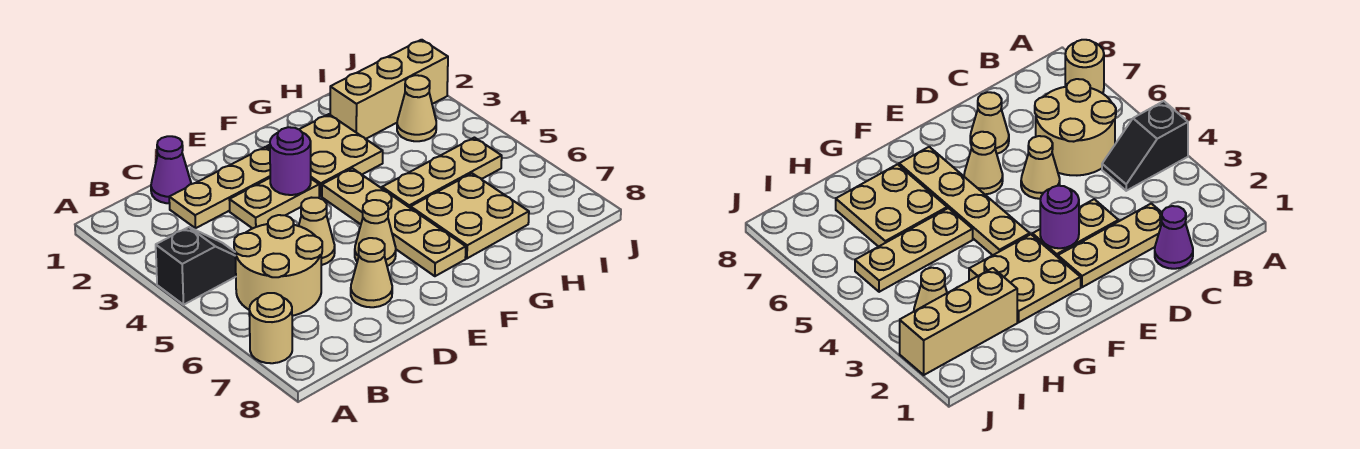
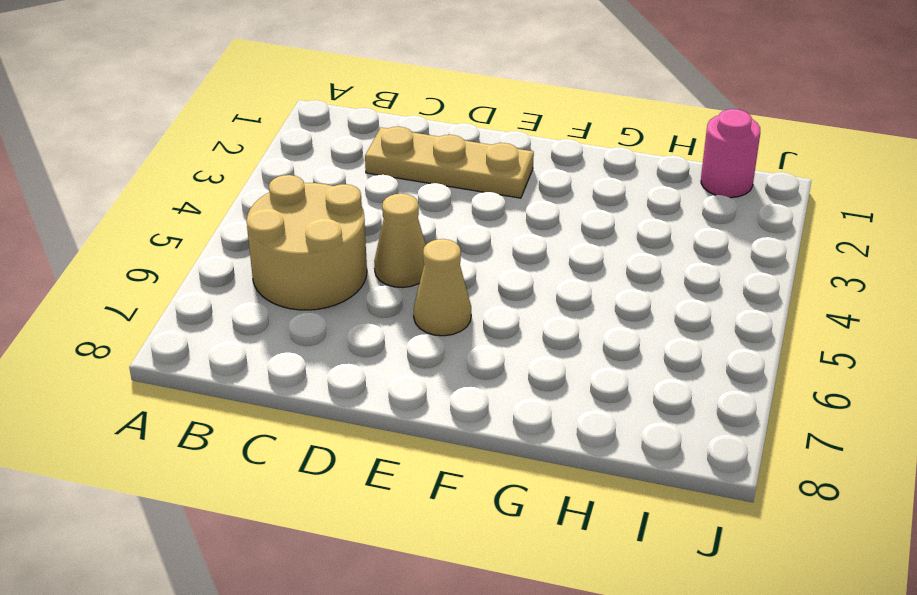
pink round brick I1 level 1 -> none
none -> black slope A4:B4 level 1 top A
none -> tan round brick A7 level 1
none -> purple cone C1 level 1

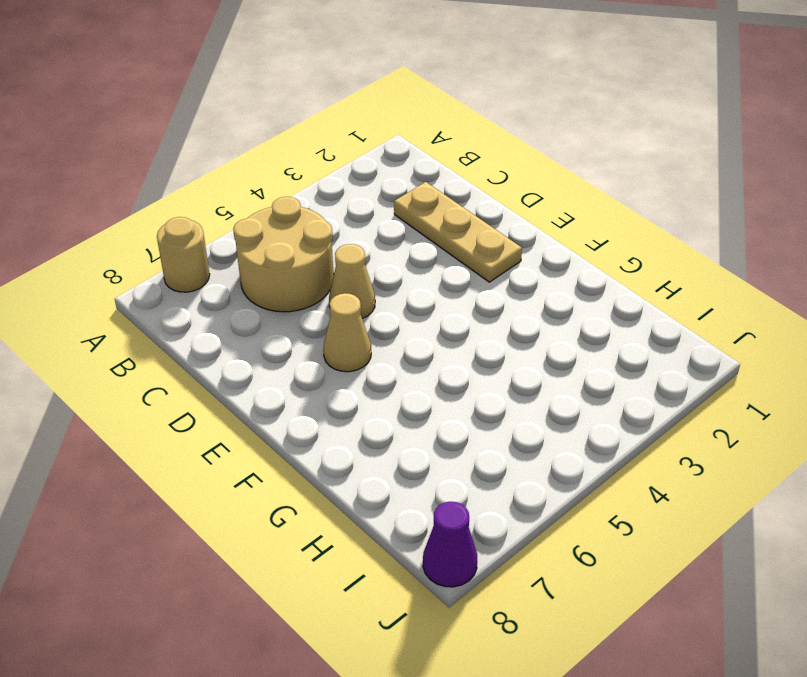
purple cone J8 level 1 -> purple cone C1 level 1
none -> black slope A4:B4 level 1 top A
none -> tan plate D3:E3 level 1
none -> tan cone D7 level 1

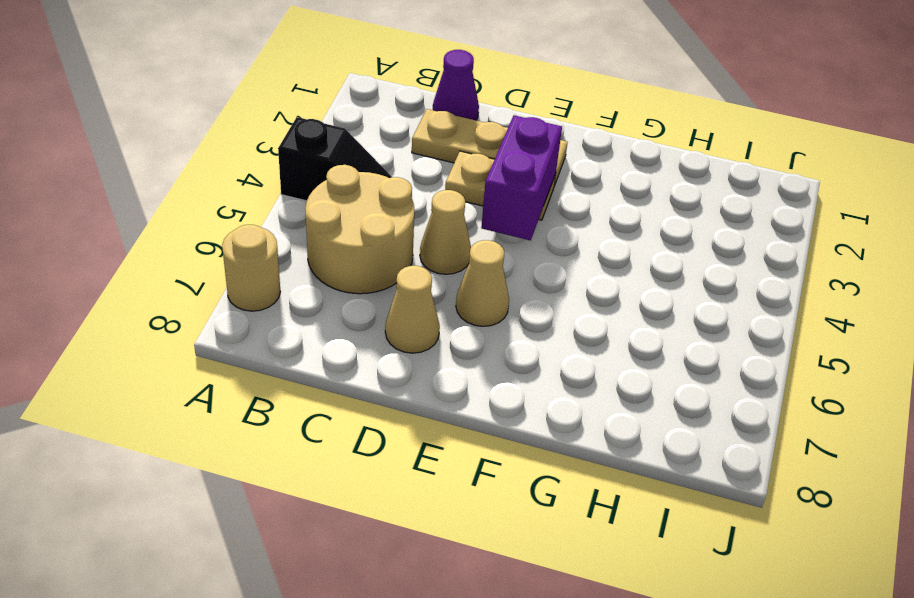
purple brick E3:E4 level 2 -> purple round brick E3 level 2
none -> tan plate F2:G3 level 1
none -> tan plate F4:F7 level 1
none -> tan plate G5:I5 level 1

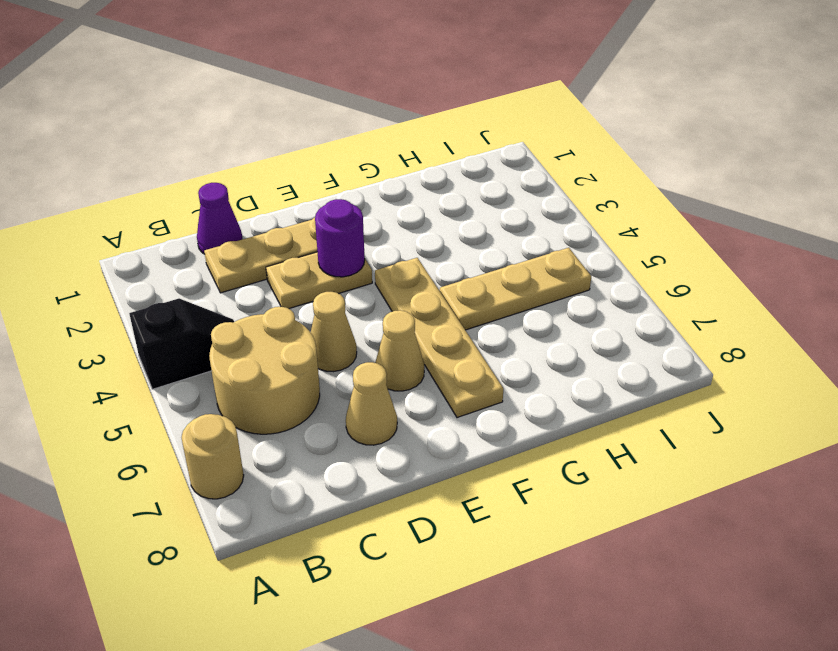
none -> tan plate F2:G3 level 1
none -> tan plate G6:H7 level 1
none -> tan brick H2:J2 level 1

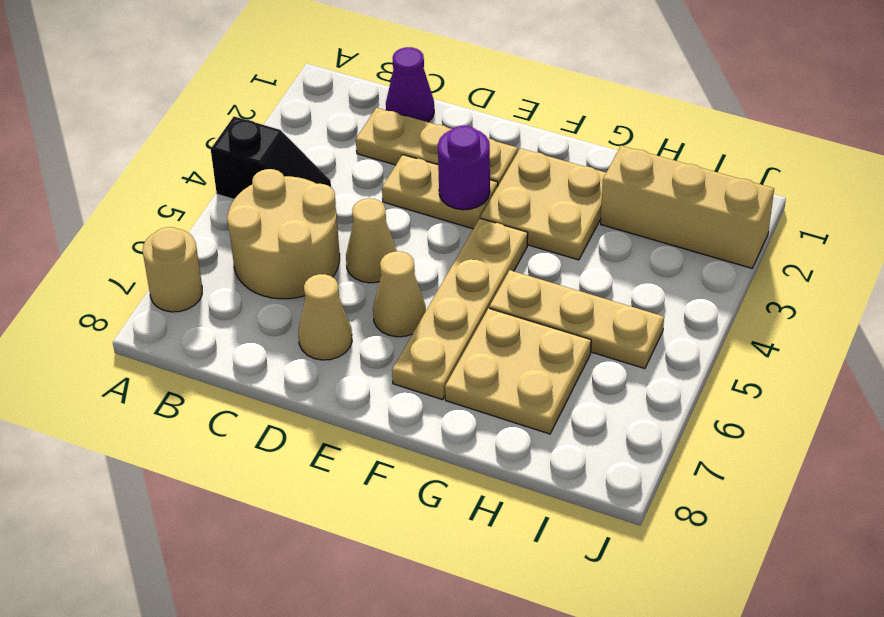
none -> tan cone I3 level 1

